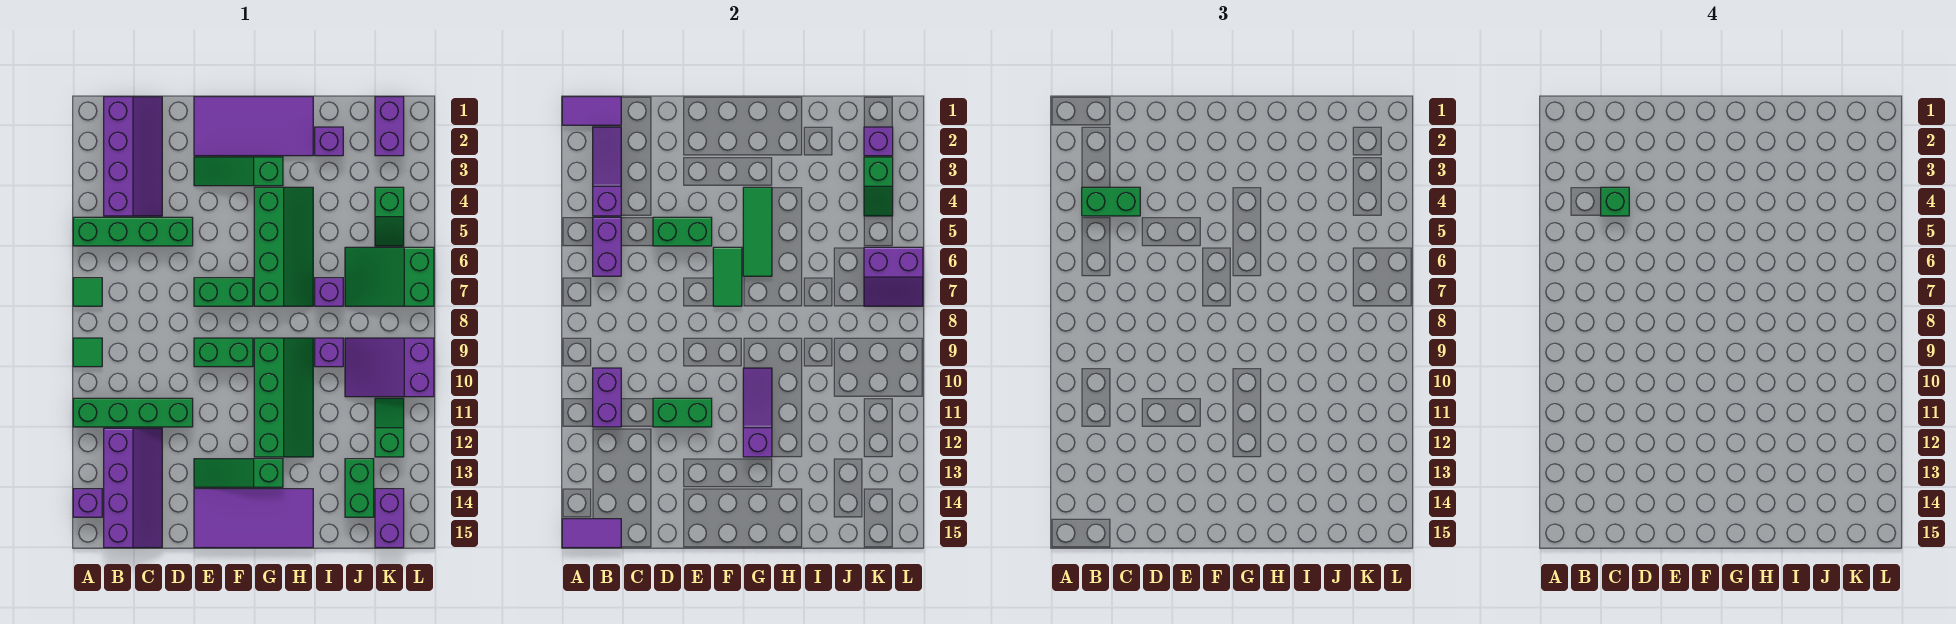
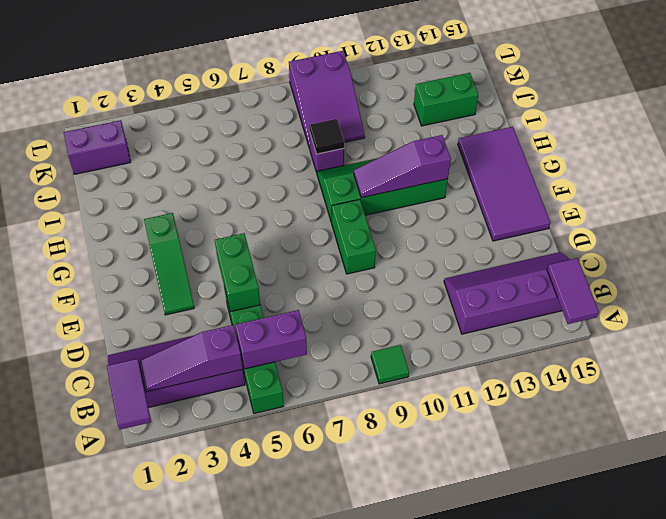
black tile I9 level 2 -> none
none -> green tile A7 level 1
none -> green brick A11:D11 level 1
none -> purple brick A14 level 1
none -> purple tile E1:H2 level 1

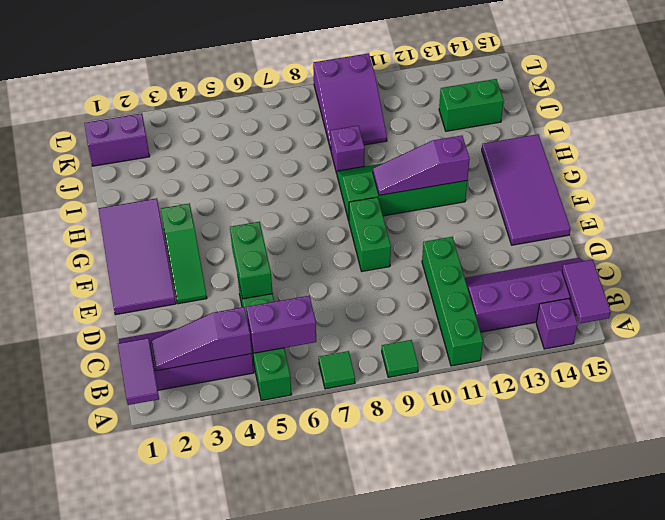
none -> green brick E7:F7 level 1
none -> green slope E13:G13 level 1 top G
none -> green slope G4:H7 level 1 top G
none -> purple brick I2 level 1

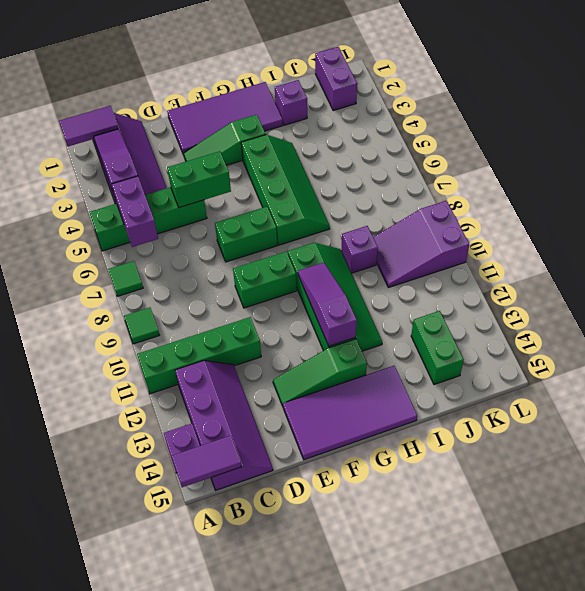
none -> purple brick I7 level 1
none -> green slope J6:L7 level 1 top L
none -> green slope K4:K5 level 1 top 4
none -> green slope K11:K12 level 1 top 12

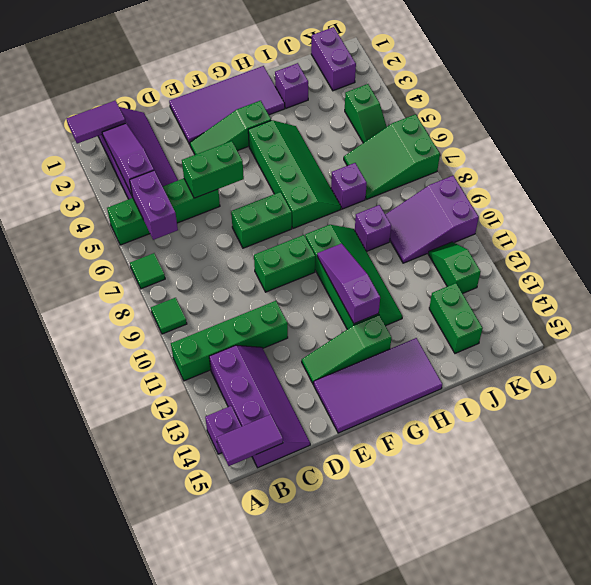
none -> purple brick K14:K15 level 1
none -> purple brick B10:B11 level 2
none -> green brick D11:E11 level 2
none -> green tile F6:F7 level 2

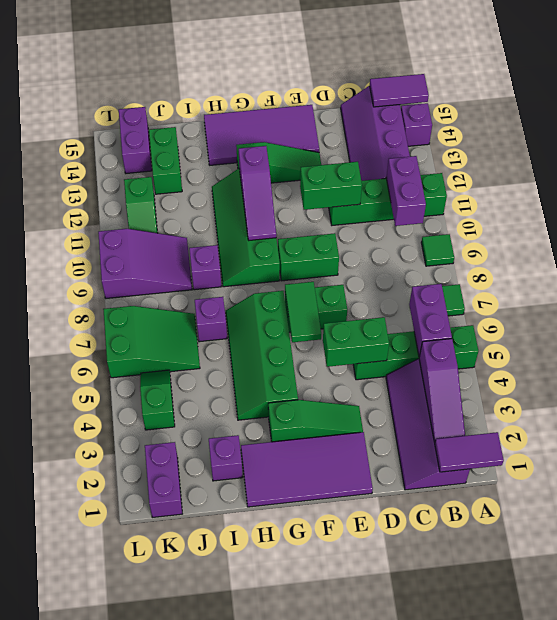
none -> green tile G4:G6 level 2
none -> purple brick K2 level 2
none -> green slope K3:K4 level 2 top 3
none -> purple slope K6:L7 level 2 top 6

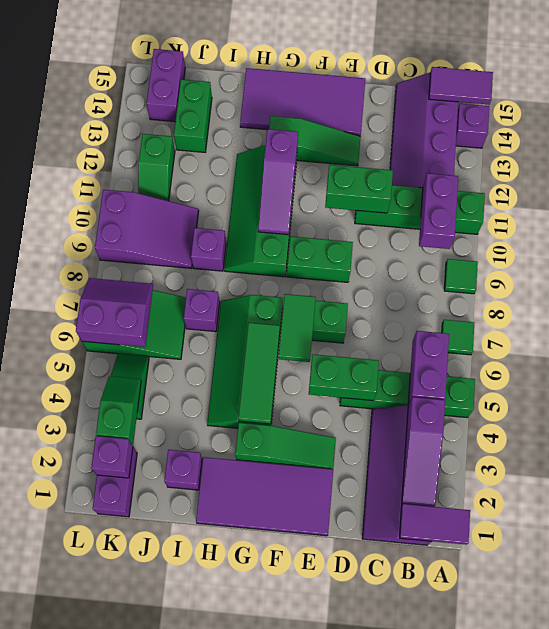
none -> green brick B4:C4 level 3
none -> green brick C4 level 4

